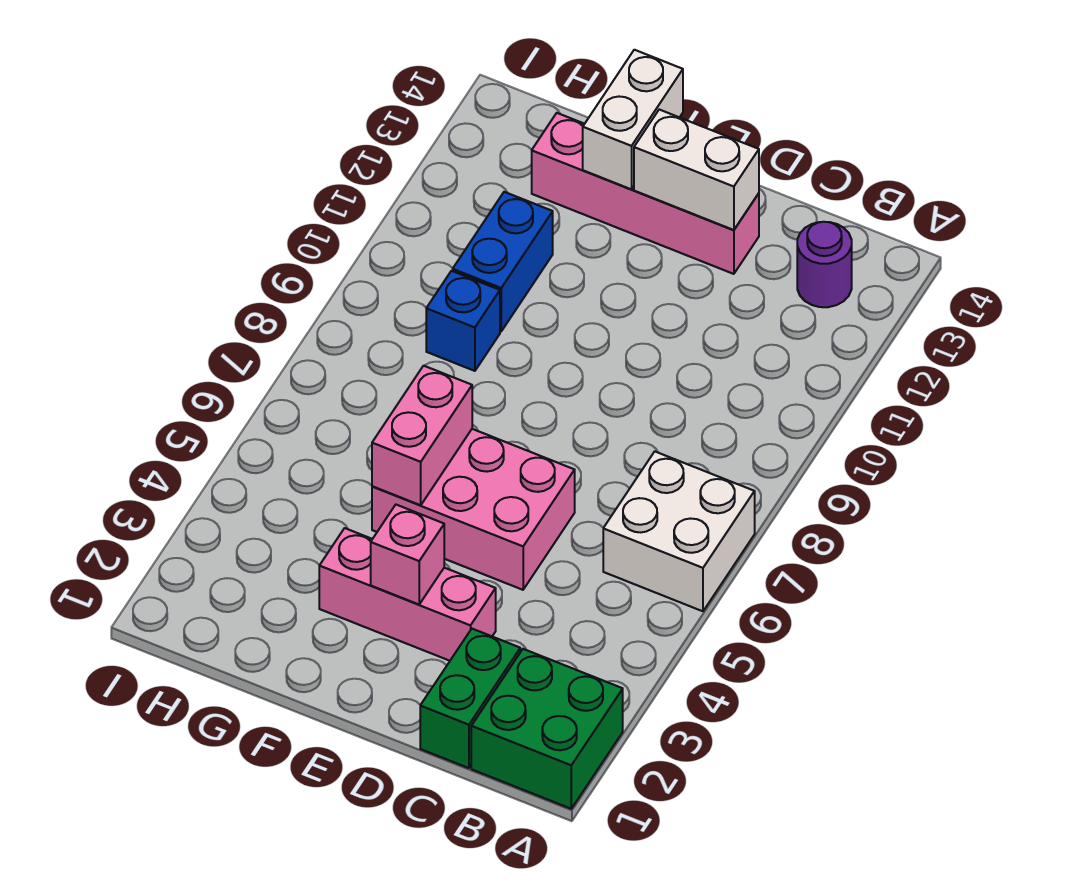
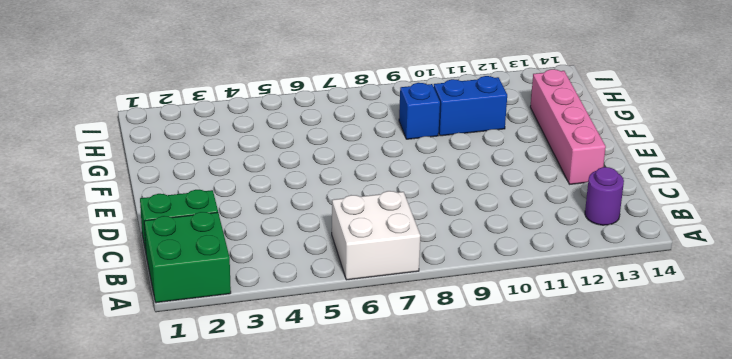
none -> pink brick D3:F3 level 1
none -> pink brick D5:F6 level 1
none -> white brick D13:E13 level 2

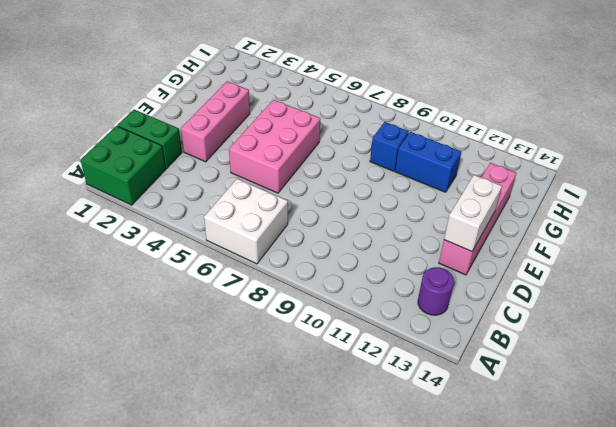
none -> pink brick E3 level 2
none -> pink brick F5:F6 level 2
none -> white brick F13:F14 level 2

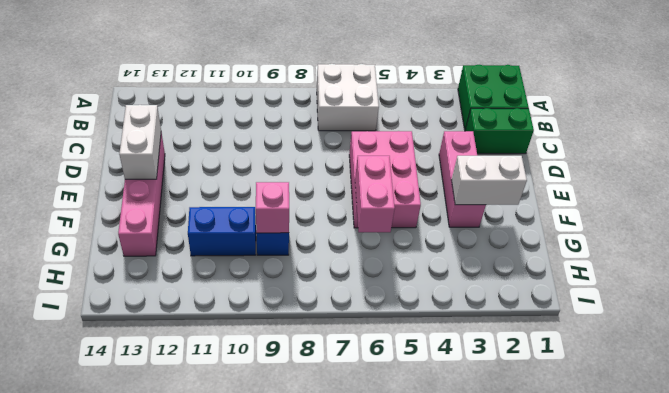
white brick F2:F3 level 2 -> white brick F13:F14 level 2
pink brick F6:G6 level 2 -> pink brick F5:F6 level 2
pink brick G9 level 2 -> pink brick E3 level 2
none -> purple round brick B13 level 1

